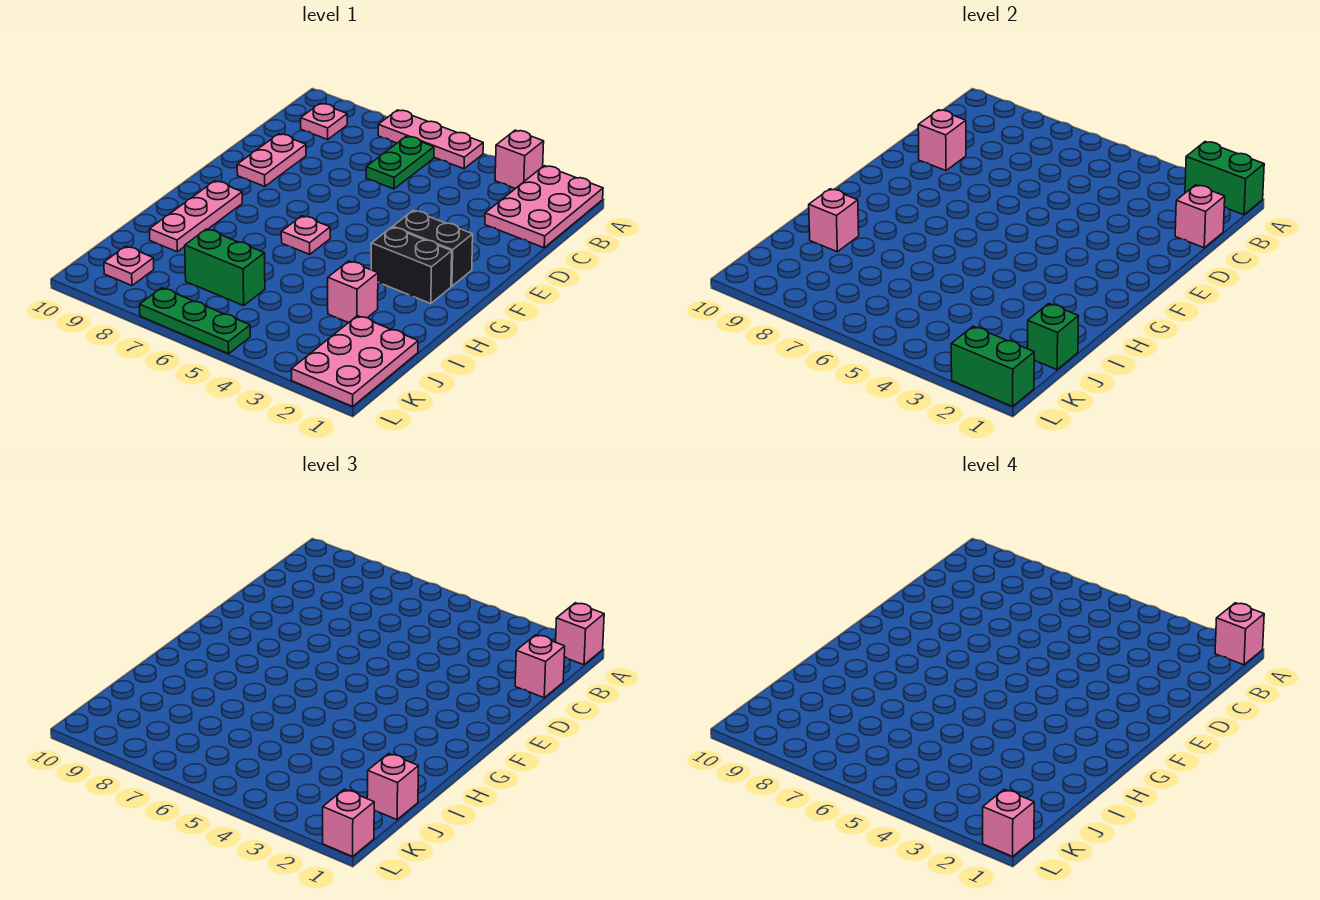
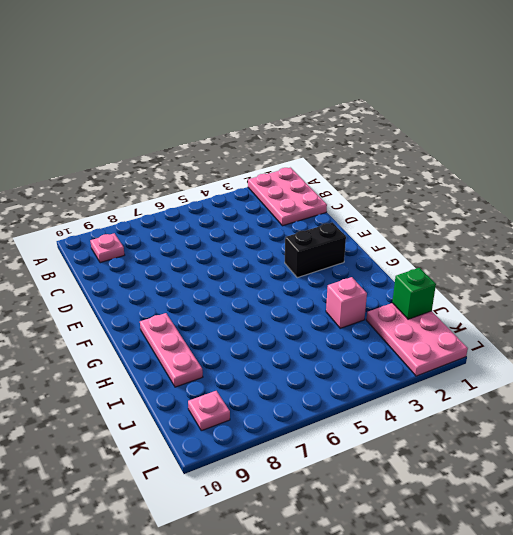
none -> pink brick A3 level 1
none -> pink plate A5:A7 level 1
none -> green plate B6:C6 level 1

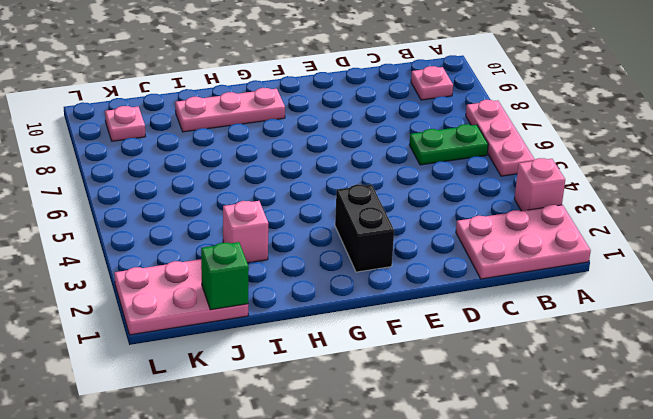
none -> pink plate D9:E9 level 1
none -> black brick G2:G3 level 1
none -> pink plate G6 level 1

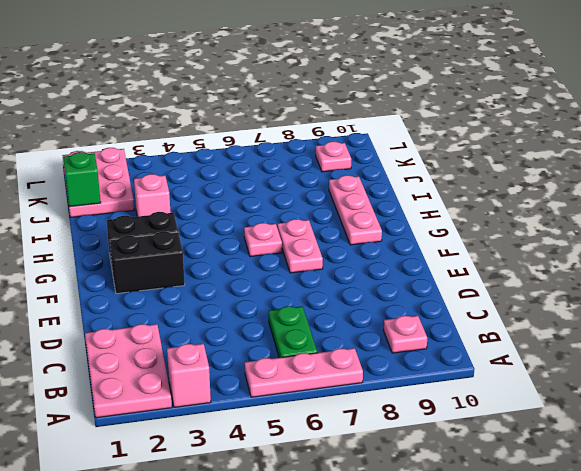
pink plate F7:G7 level 1 -> pink plate D9:E9 level 1
none -> green brick J6:J7 level 1
none -> green plate L5:L7 level 1
none -> green brick A1:A2 level 2

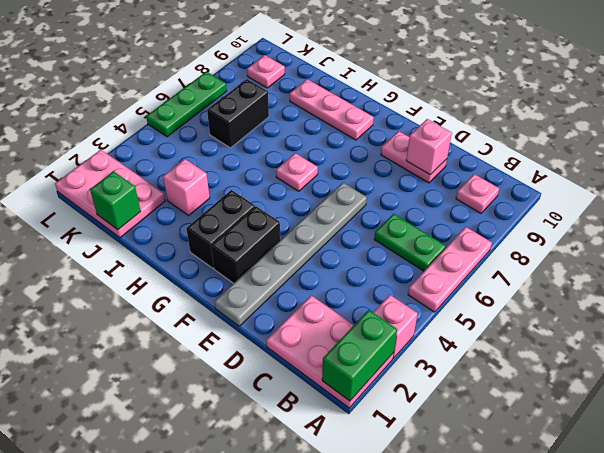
grey plate E1:E6 level 1 -> none
black brick J6:J7 level 1 -> green brick J6:J7 level 1
none -> pink brick C1 level 2
none -> pink brick I9 level 2
none -> green brick L1:L2 level 2

